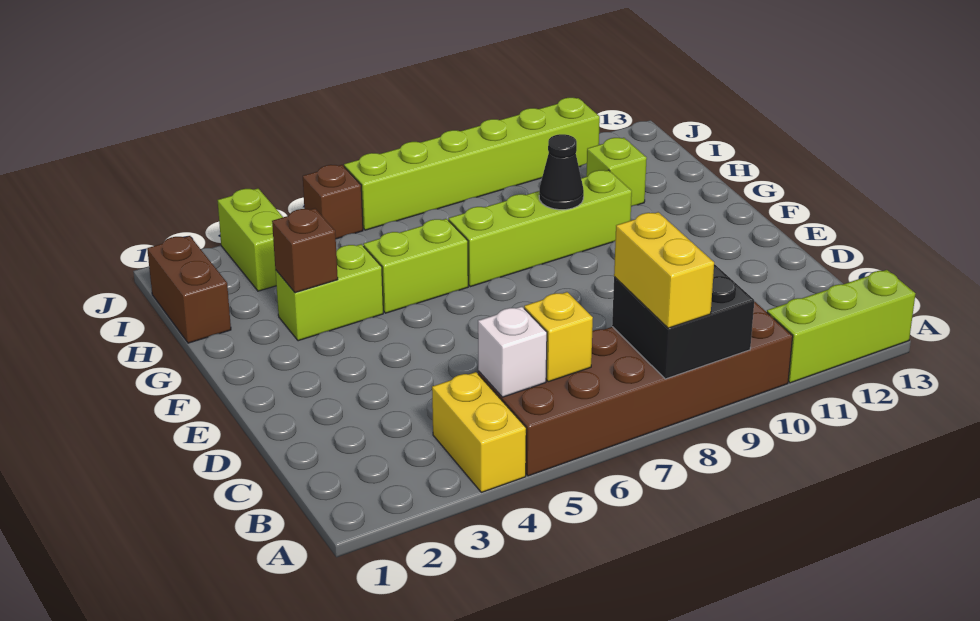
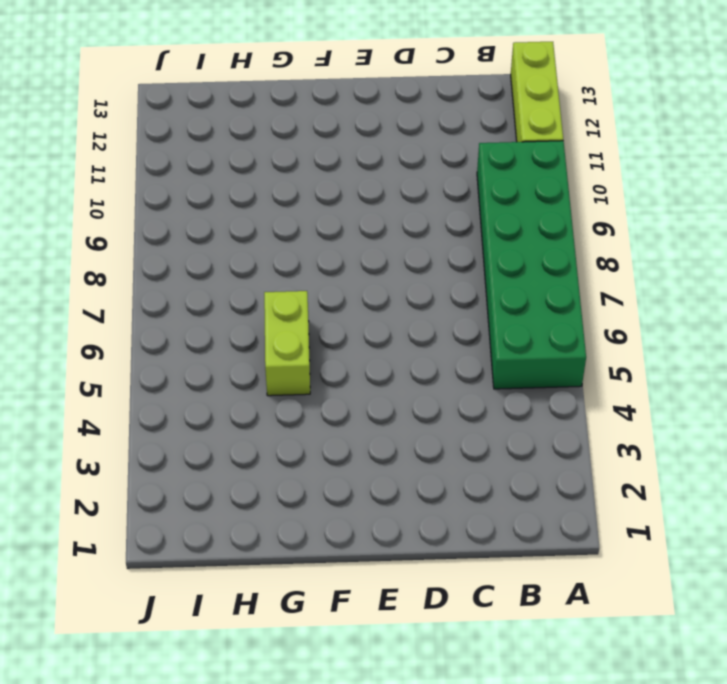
green brick A5:B10 level 1 -> brown brick A5:B10 level 1
none -> yellow brick A4:B4 level 1
none -> lime brick G3:G4 level 1
none -> lime brick G7:G10 level 1

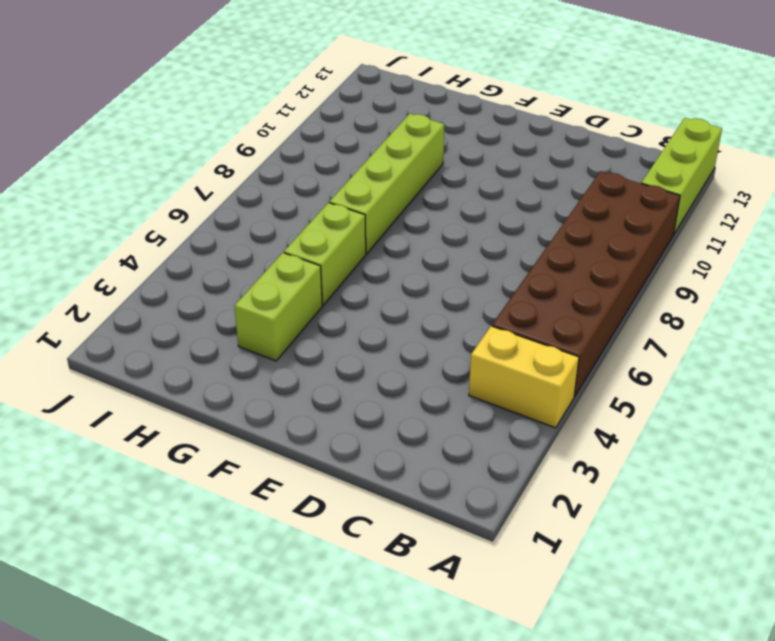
none -> brown brick H1:I1 level 1
none -> lime brick H11 level 1
none -> lime brick I3:J3 level 1

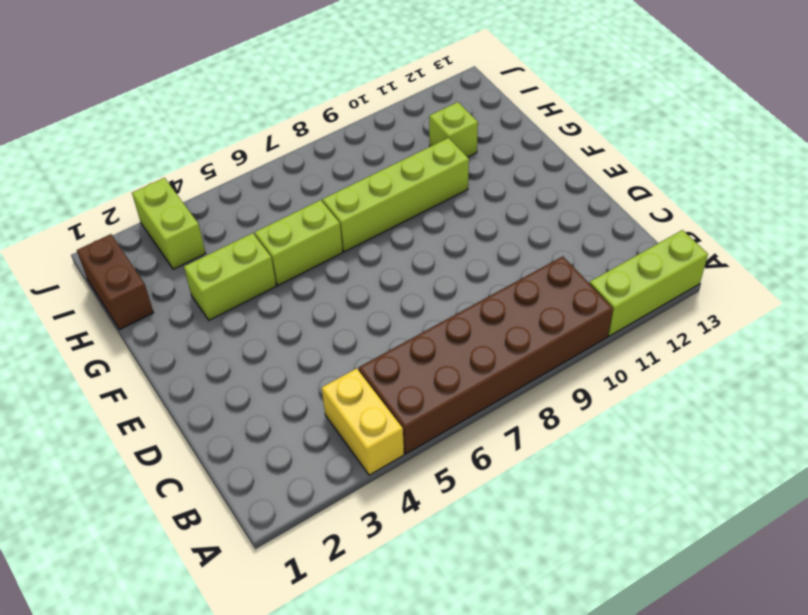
none -> brown brick J5 level 1
none -> lime brick J6:J11 level 1
none -> black brick A8:B9 level 2

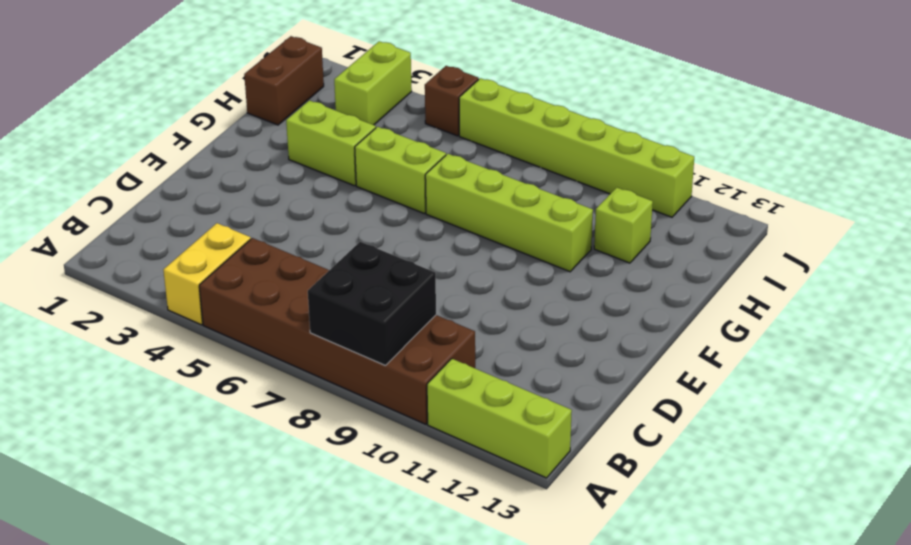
none -> white brick B5 level 2
none -> yellow brick B6 level 2
none -> brown brick G3 level 2

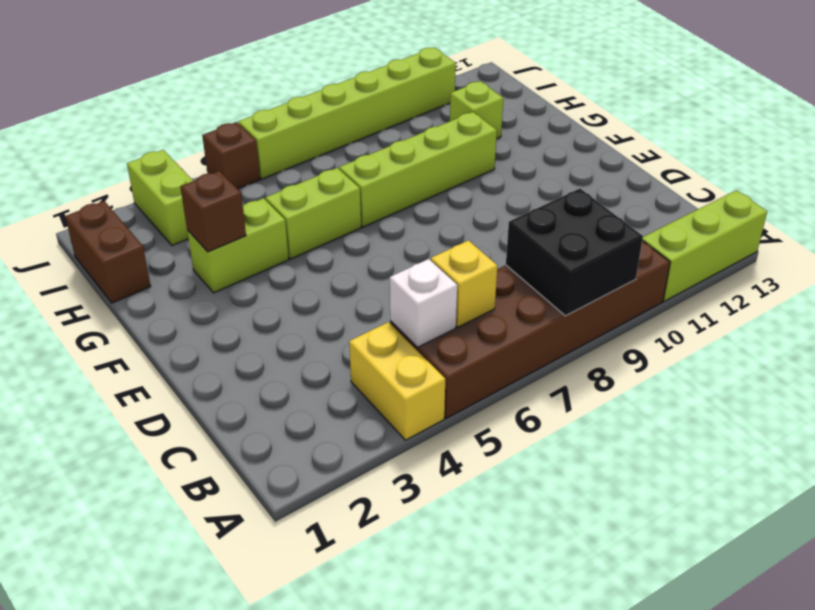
none -> black cone G9 level 2
none -> yellow brick A8:B8 level 3

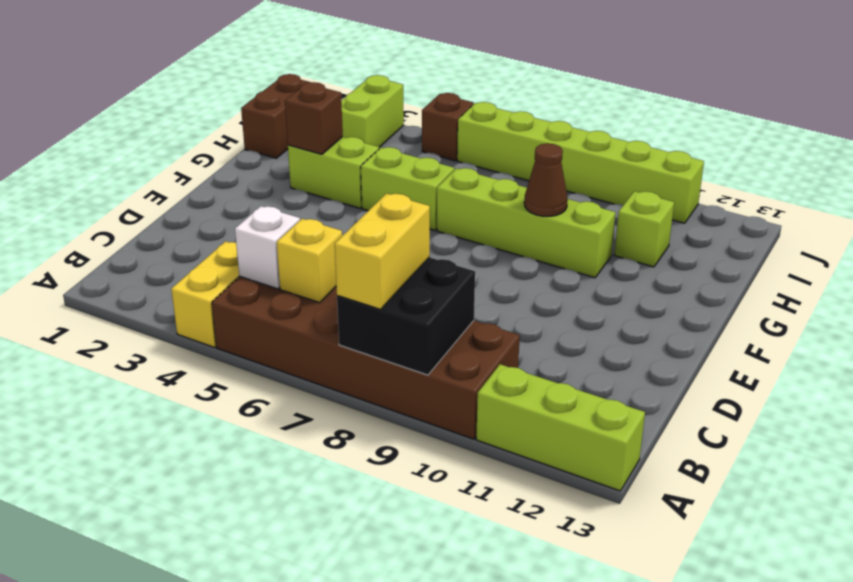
brown cone G9 level 2 -> black cone G9 level 2

